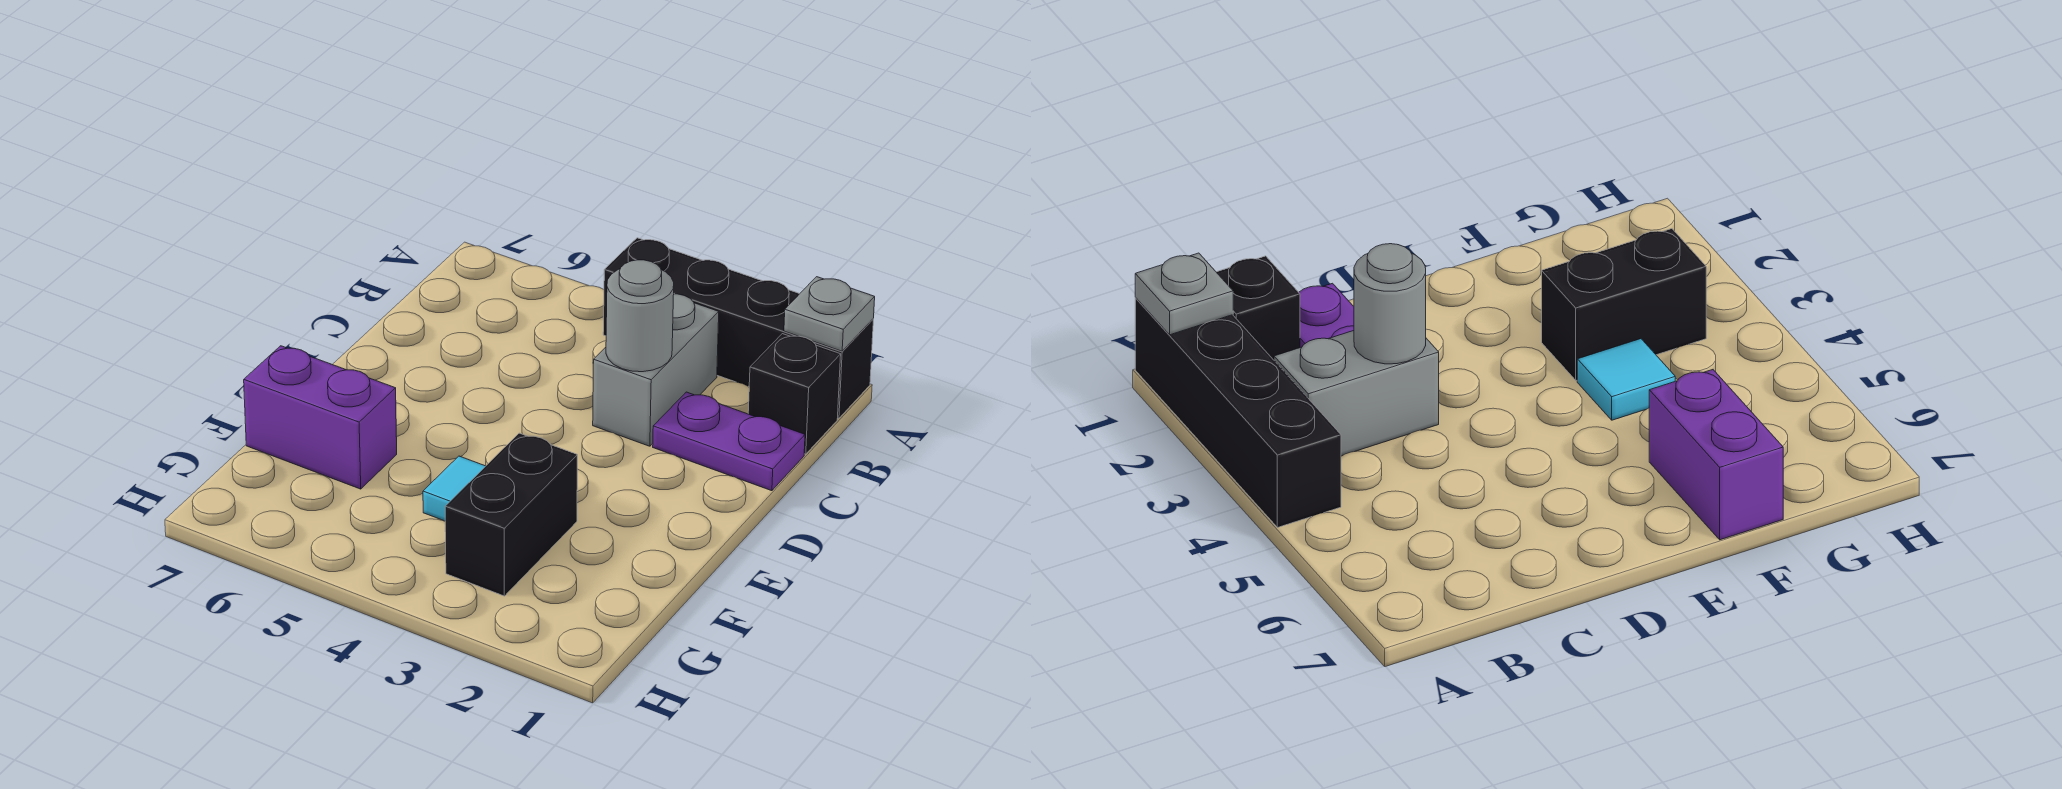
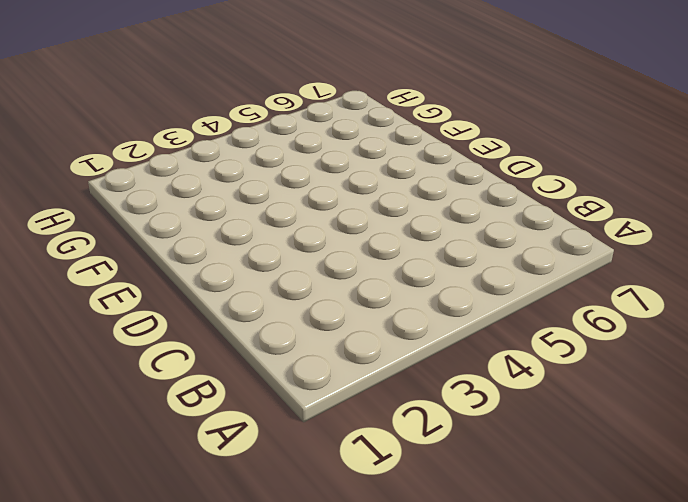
none -> black brick A1:A4 level 1
none -> black brick B1 level 1

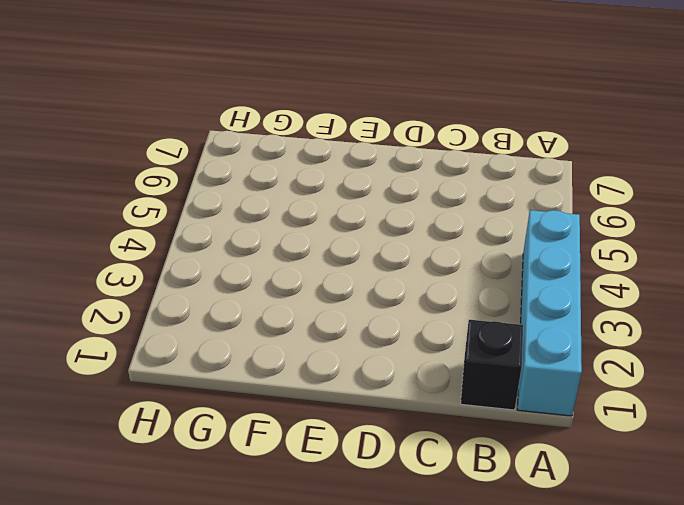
cyan brick A1:A4 level 1 -> black brick A1:A4 level 1
none -> grey brick B3:C3 level 1
none -> purple plate C1:C2 level 1

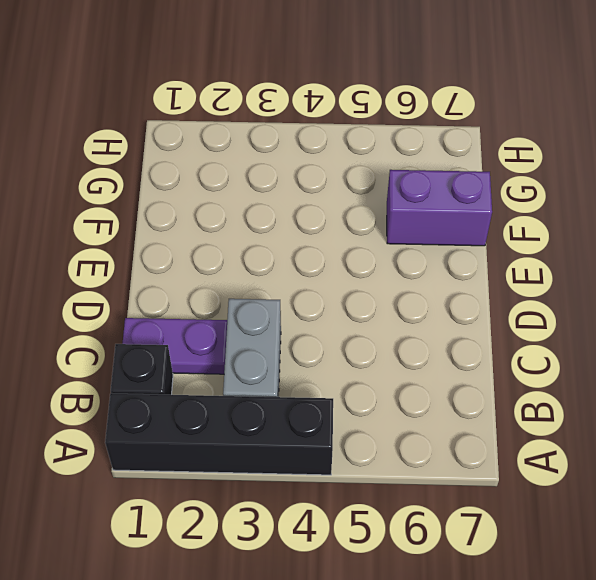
none -> black brick F3:G3 level 1
none -> cyan tile F4 level 1

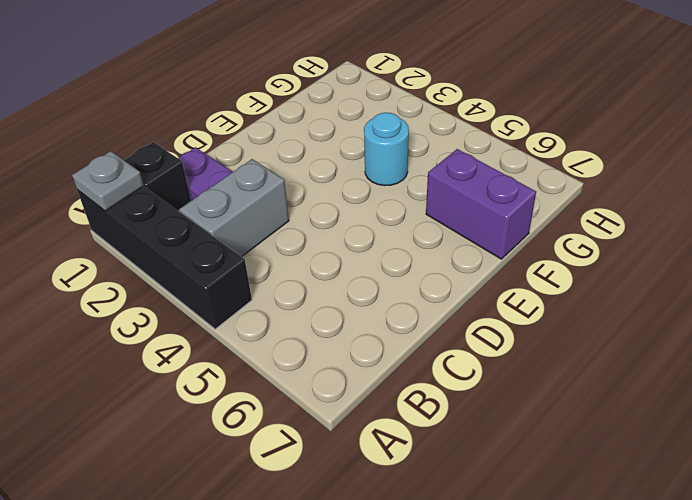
cyan round brick F4 level 1 -> cyan tile F4 level 1
none -> black brick F3:G3 level 1
none -> grey round brick C3 level 2

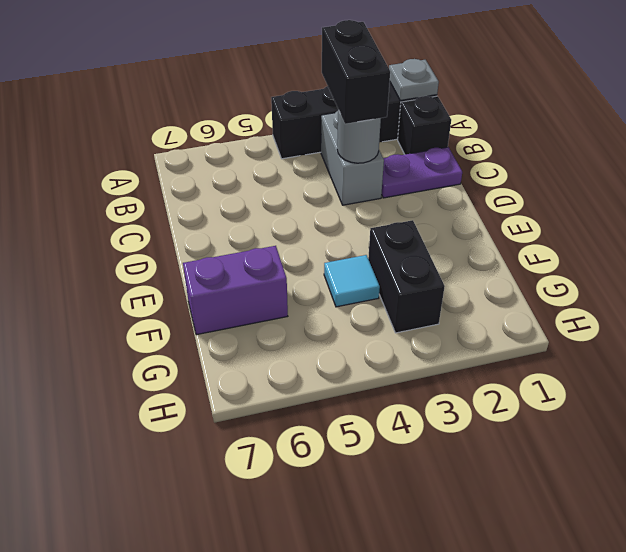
black brick B3:C3 level 3 -> none

